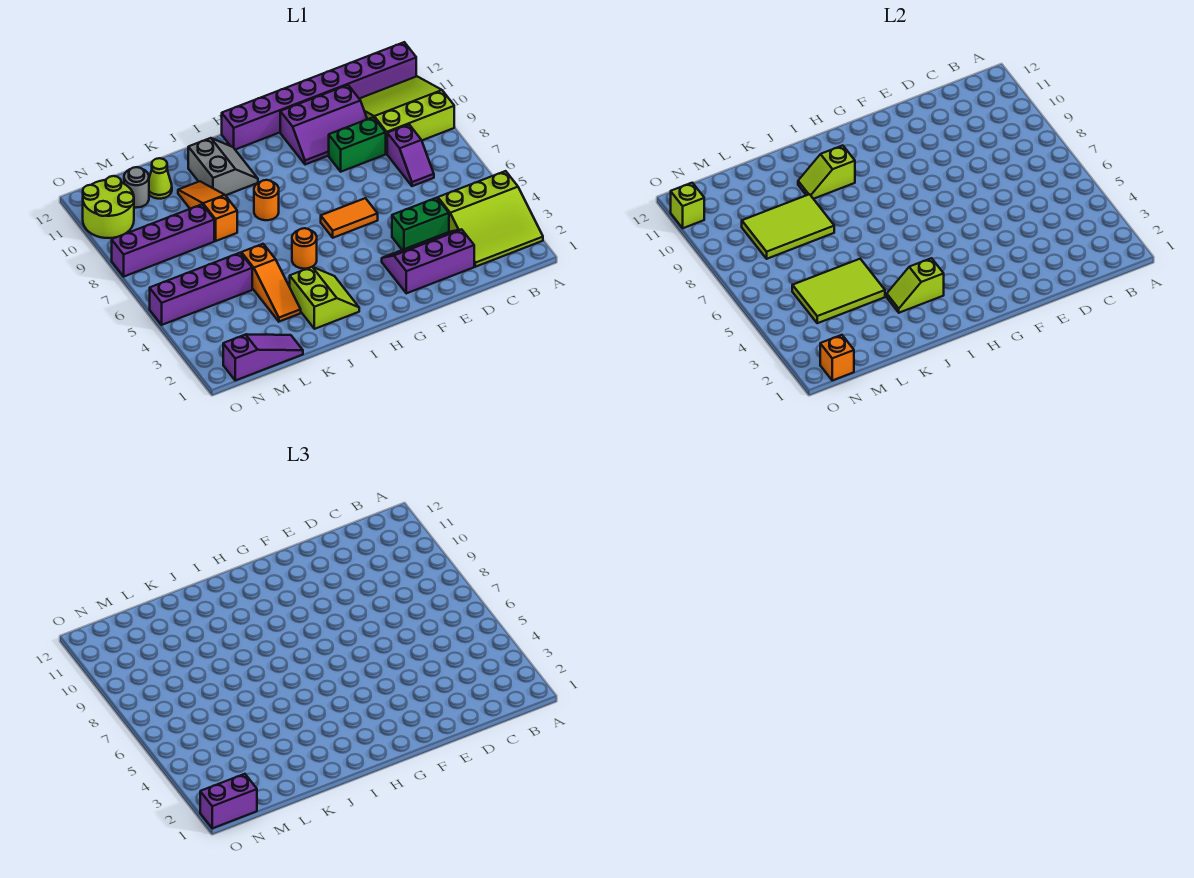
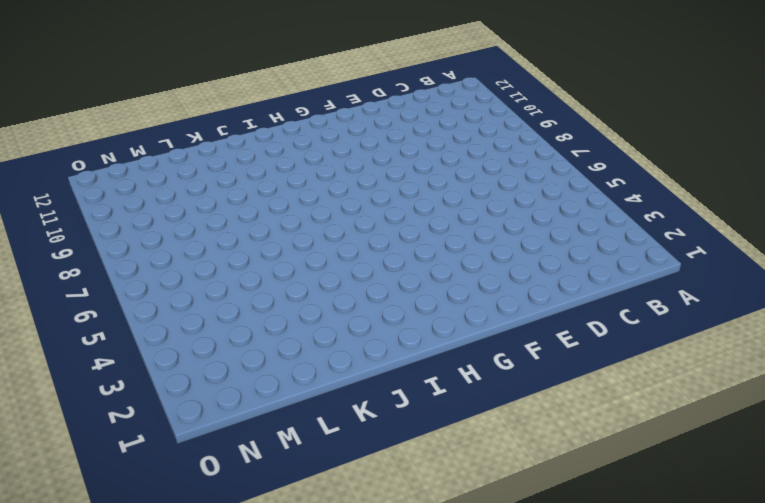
none -> lime slope A2:C4 level 1 top 4
none -> lime slope A9:C11 level 1 top 9
none -> purple brick A12:H12 level 1

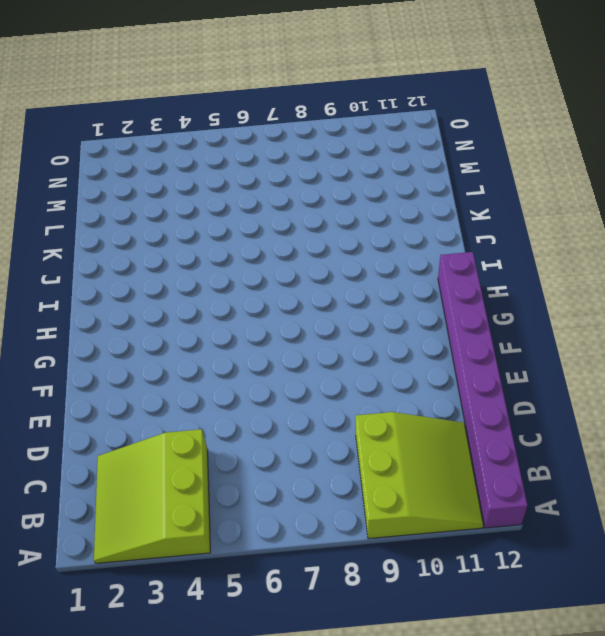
none -> purple slope C7:C8 level 1 top 8
none -> purple slope D2:F3 level 1 top 2
none -> green brick D4:E4 level 1

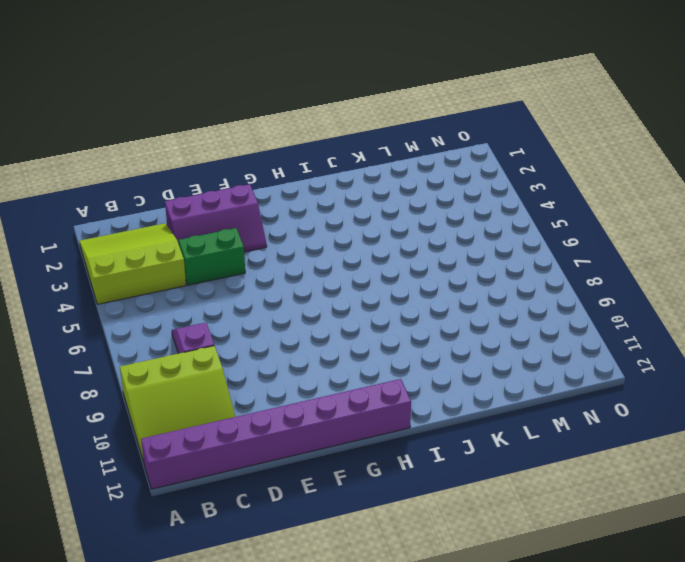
none -> green brick D9:E9 level 1
none -> purple slope D10:F11 level 1 top 11
none -> orange tile F6:G6 level 1

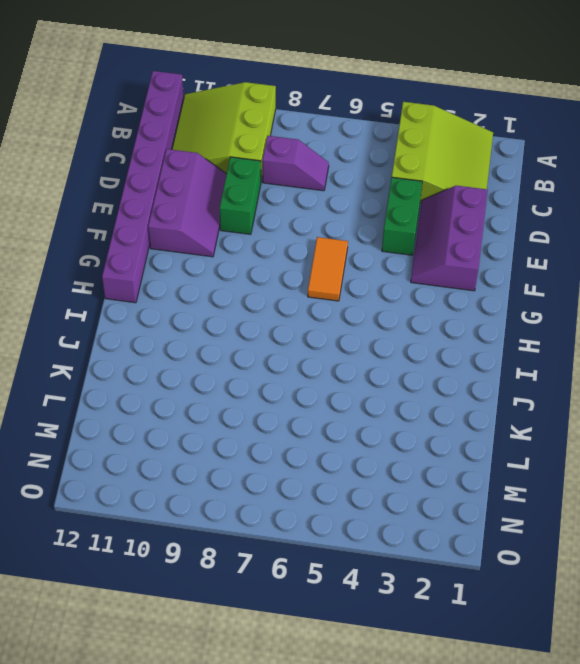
none -> lime slope I2:J3 level 1 top J
none -> orange round brick I5 level 1
none -> orange round brick I8 level 1

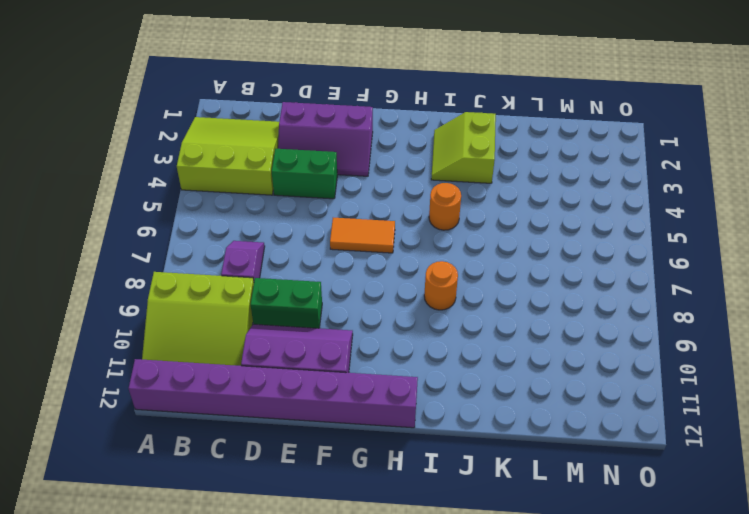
none -> grey slope I10:J11 level 1 top J
none -> orange slope K3:K5 level 1 top 5
none -> orange slope K8:K10 level 1 top 8

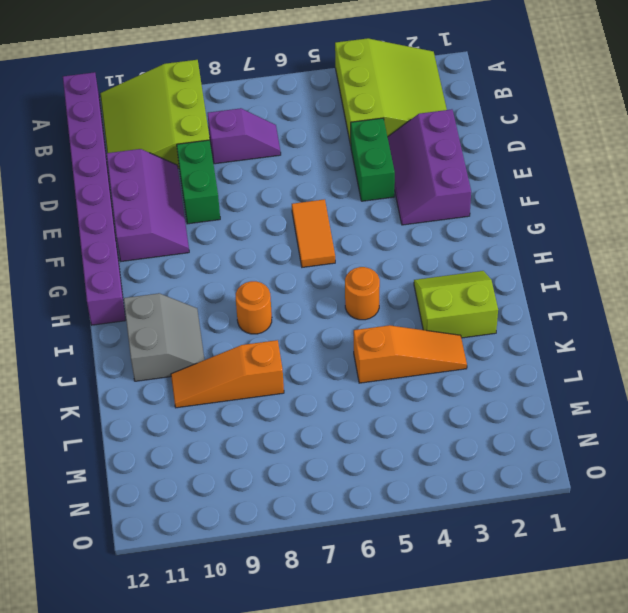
grey slope I10:J11 level 1 top 11 -> grey slope I10:J11 level 1 top J
none -> purple slope L1:N1 level 1 top N
none -> purple brick L5:O5 level 1
none -> purple brick L8:O8 level 1

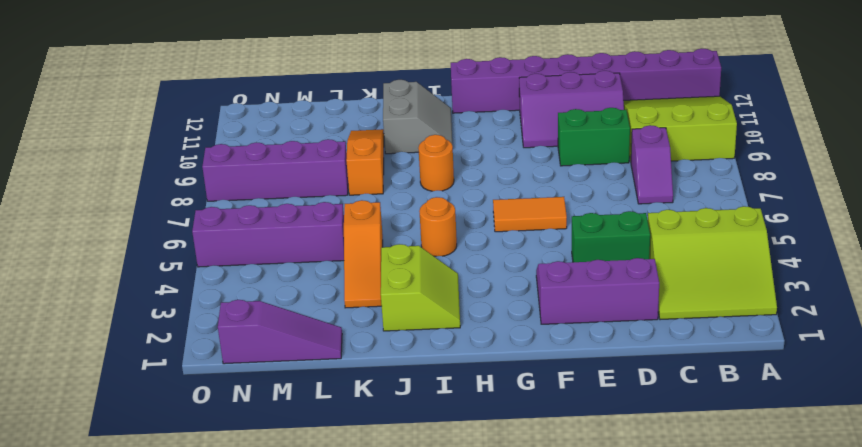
none -> lime cone L11 level 1
none -> grey round brick M11 level 1
none -> lime round brick N10:O11 level 1

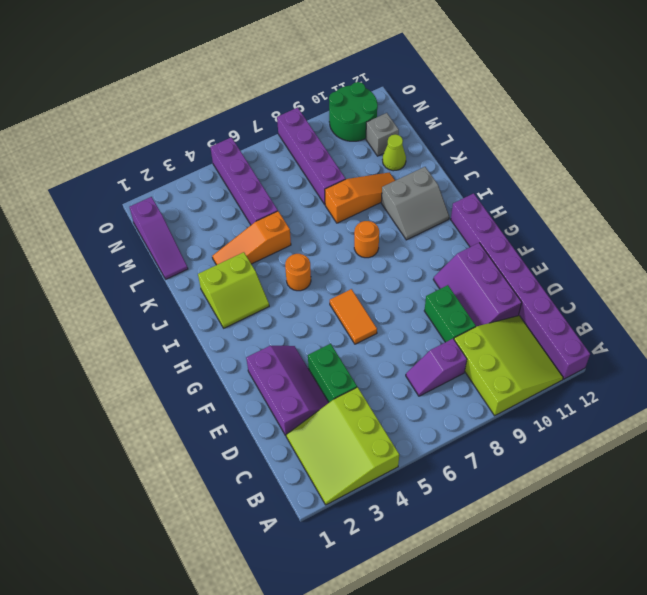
grey brick M11 level 1 -> grey round brick M11 level 1
green round brick N10:O11 level 1 -> lime round brick N10:O11 level 1
none -> lime slope I3:J3 level 2 top I
none -> lime slope I10:J10 level 2 top I
none -> lime tile K4:M5 level 2

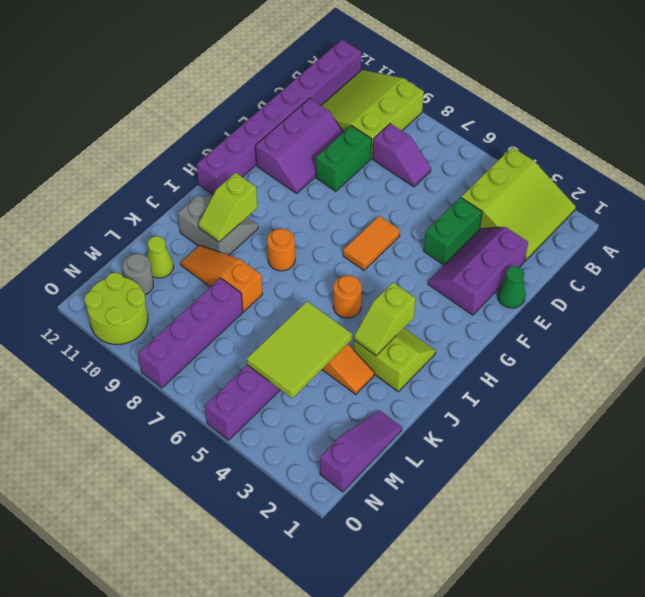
green cone E1 level 1 -> none
none -> lime tile K8:M9 level 2
none -> orange brick N1 level 2
none -> lime brick O11 level 2

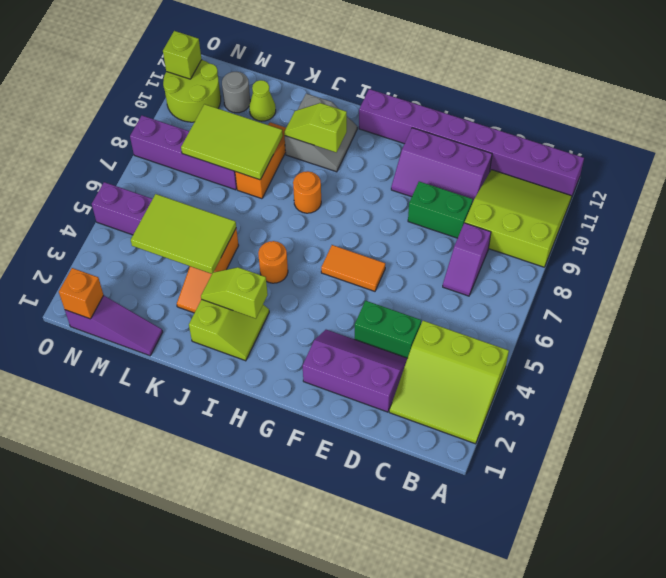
none -> purple brick N1:O1 level 3

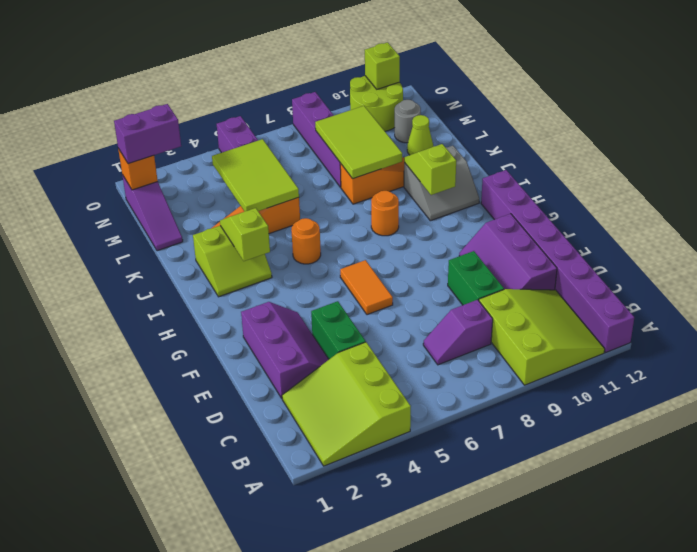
purple brick N1:N2 level 3 -> purple brick N1:O1 level 3

